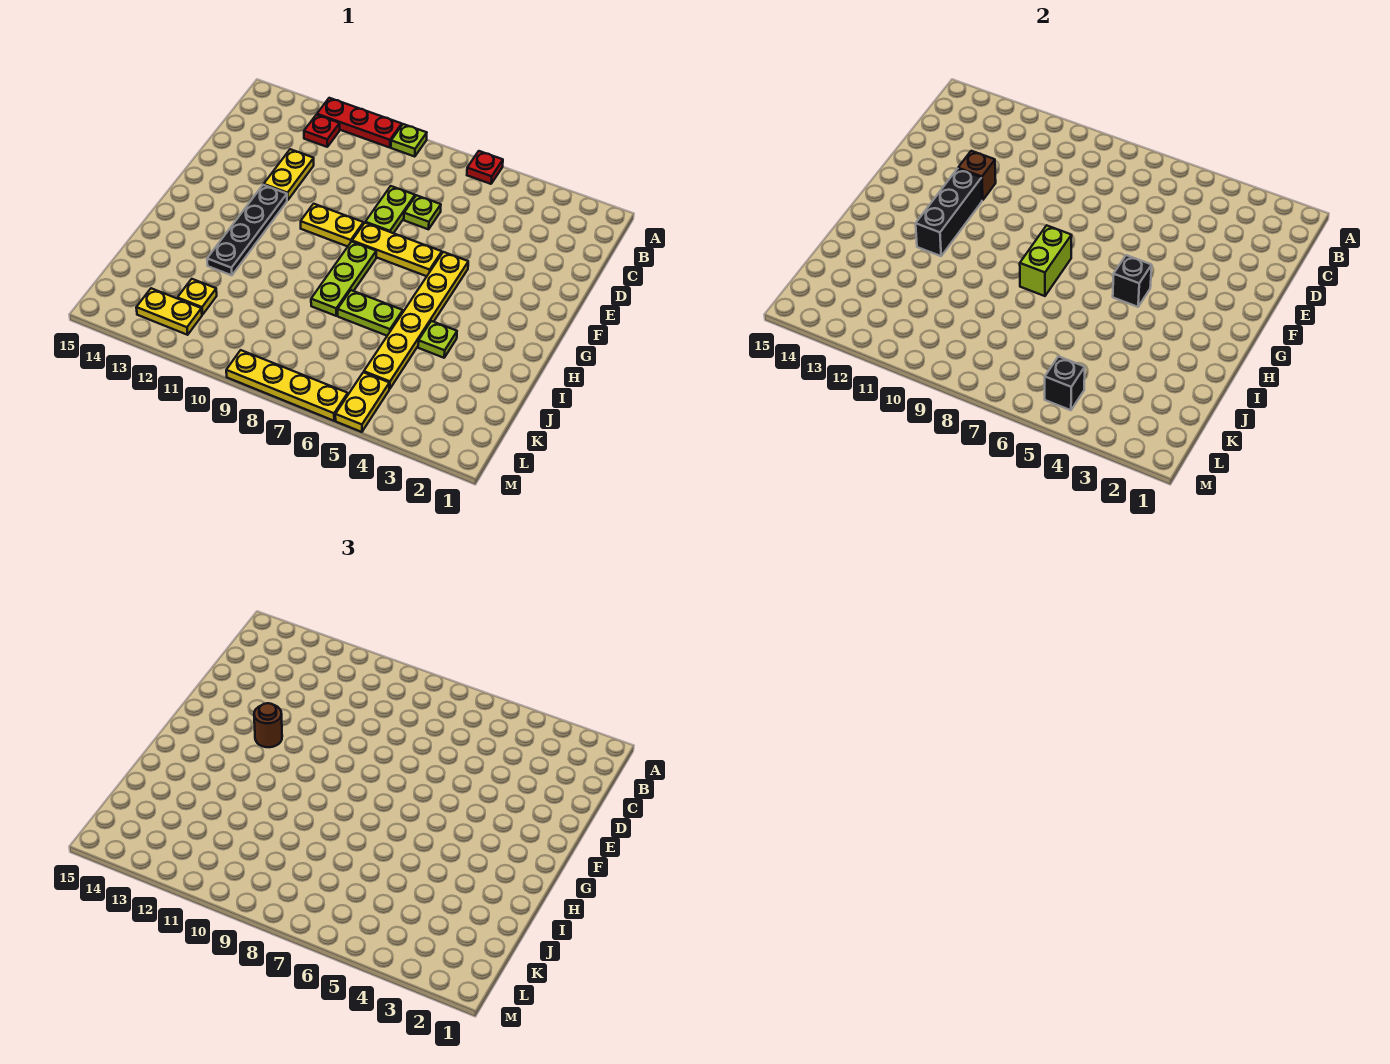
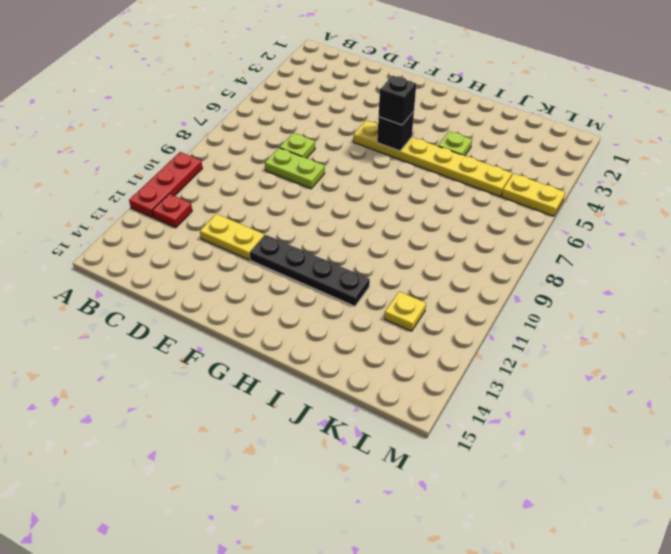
black brick G5 level 3 -> black brick L5 level 2
none -> red plate A6 level 1
none -> lime plate A9 level 1
none -> yellow plate F6:F8 level 1

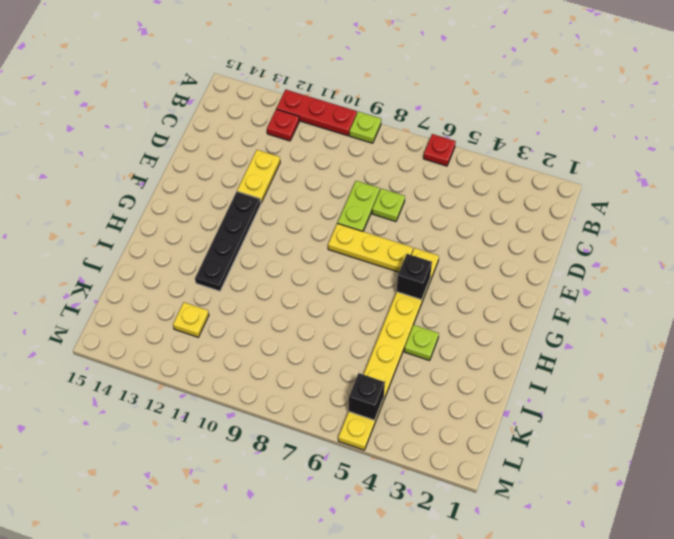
none -> yellow plate F9:F10 level 1
none -> lime plate G8:I8 level 1
none -> lime plate I6:I7 level 1

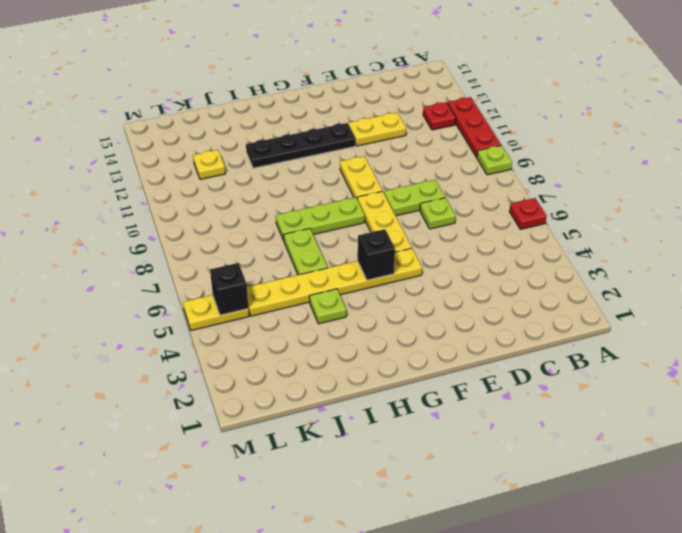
none -> yellow plate L12:L13 level 1
none -> yellow plate M6:M9 level 1
none -> brown brick E12 level 2

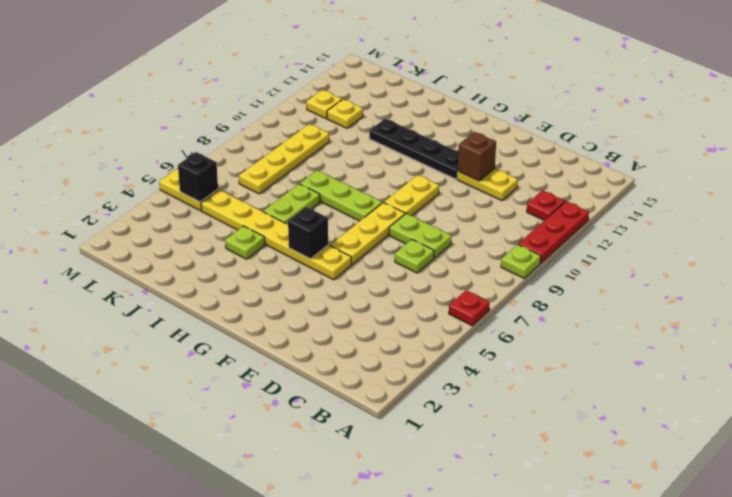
yellow plate K7:K10 level 1 -> yellow plate M6:M9 level 1
yellow plate L12 level 1 -> yellow plate L12:L13 level 1
none -> black brick F12:H12 level 2
none -> lime brick G8:H8 level 2
none -> brown round brick F12 level 3

